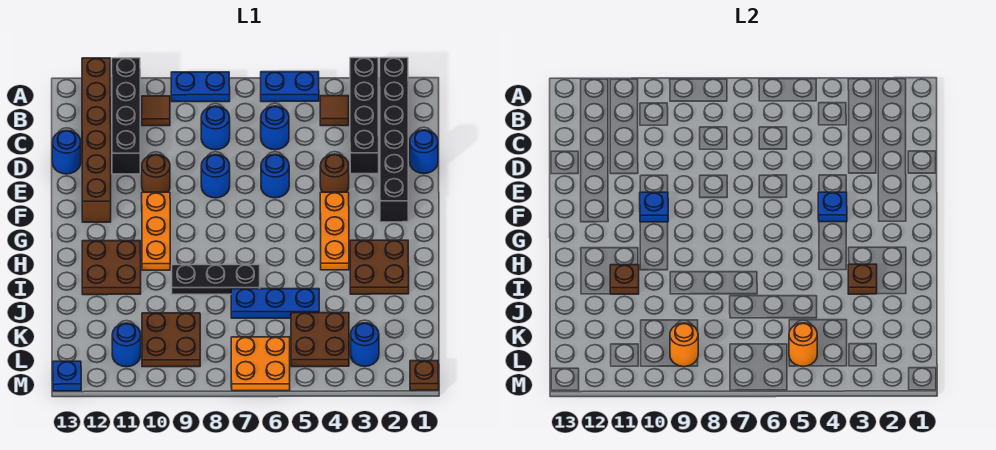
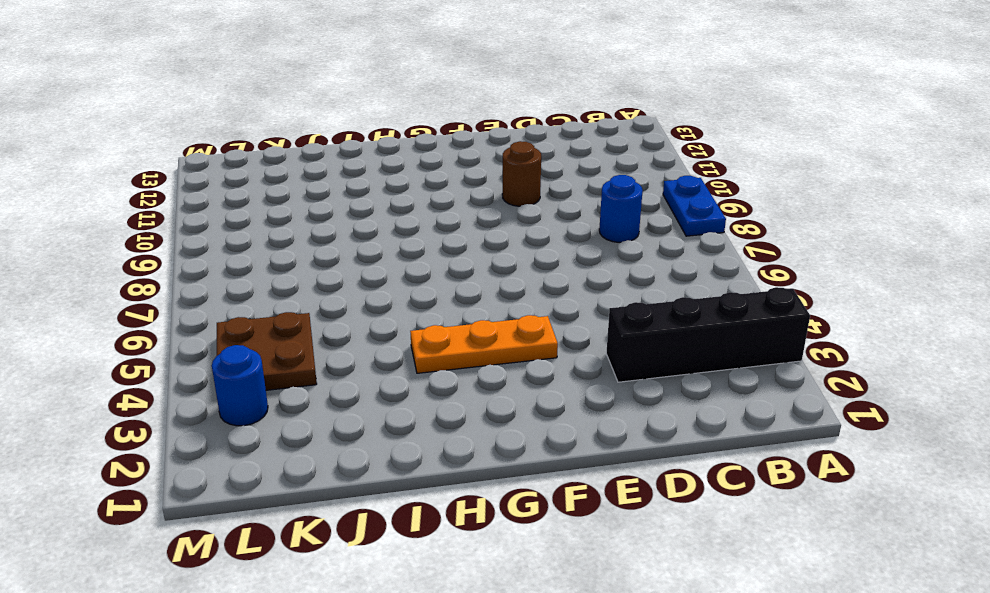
none -> black brick A2:F2 level 1
none -> blue plate A5:A6 level 1
none -> black brick A11:D11 level 1
none -> brown brick A12:F12 level 1

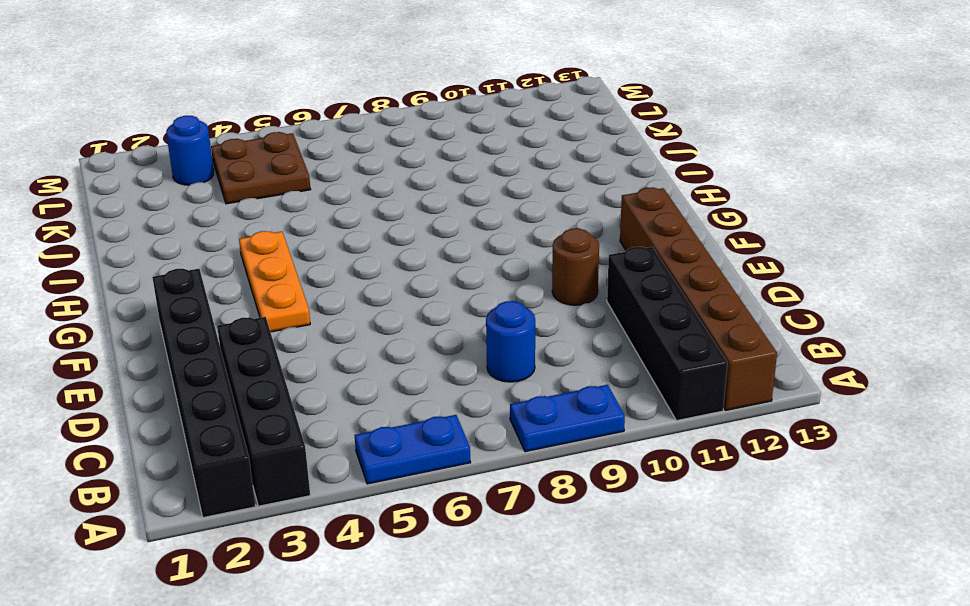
none -> brown tile B4 level 1
none -> brown tile B10 level 1
none -> blue round brick C6 level 1
none -> blue round brick D1 level 1

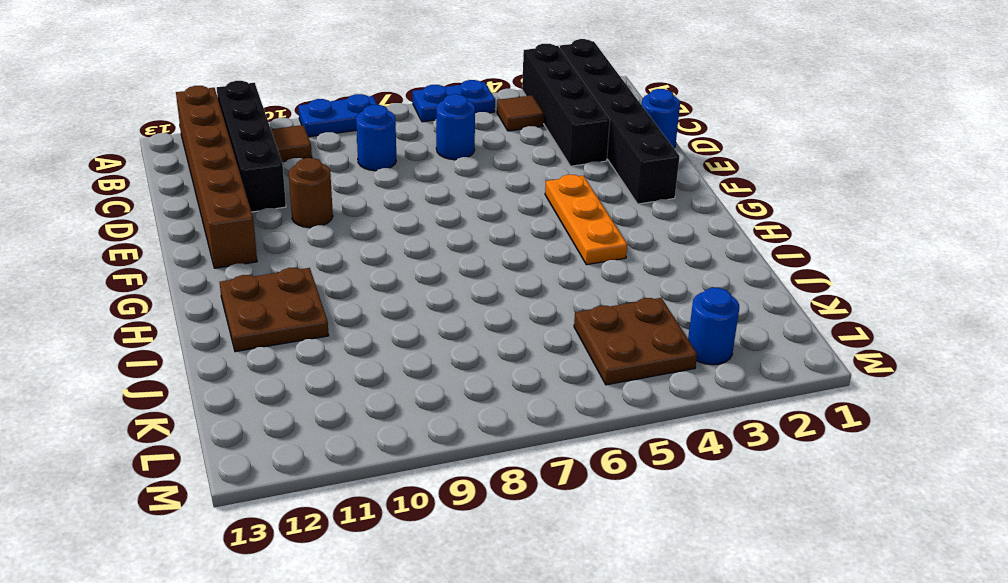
none -> blue round brick D13 level 1
none -> brown round brick E4 level 1
none -> blue round brick E6 level 1
none -> blue round brick E8 level 1

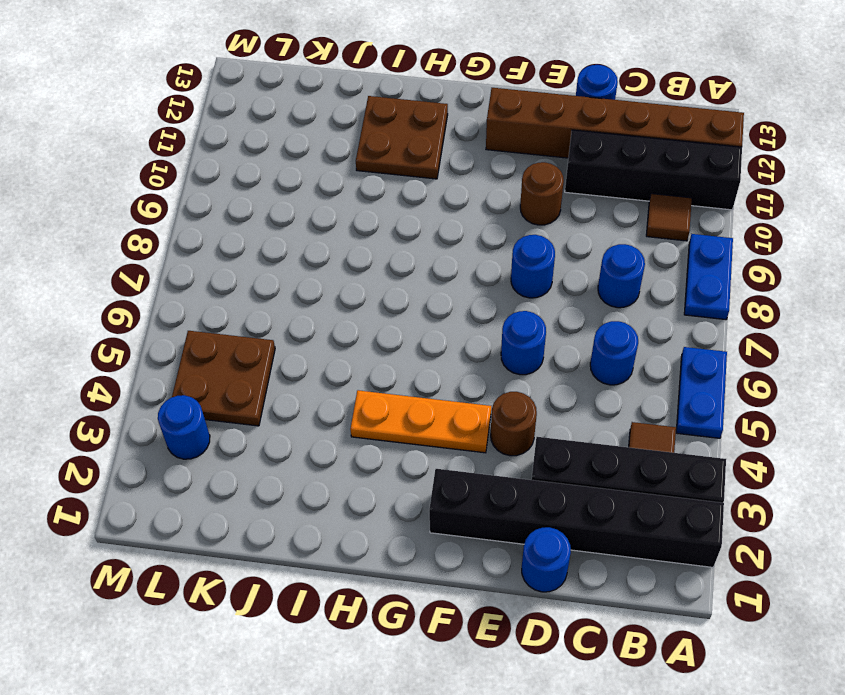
none -> orange plate F10:H10 level 1
none -> brown plate H2:I3 level 1
none -> black plate I7:I9 level 1
none -> blue plate J5:J7 level 1

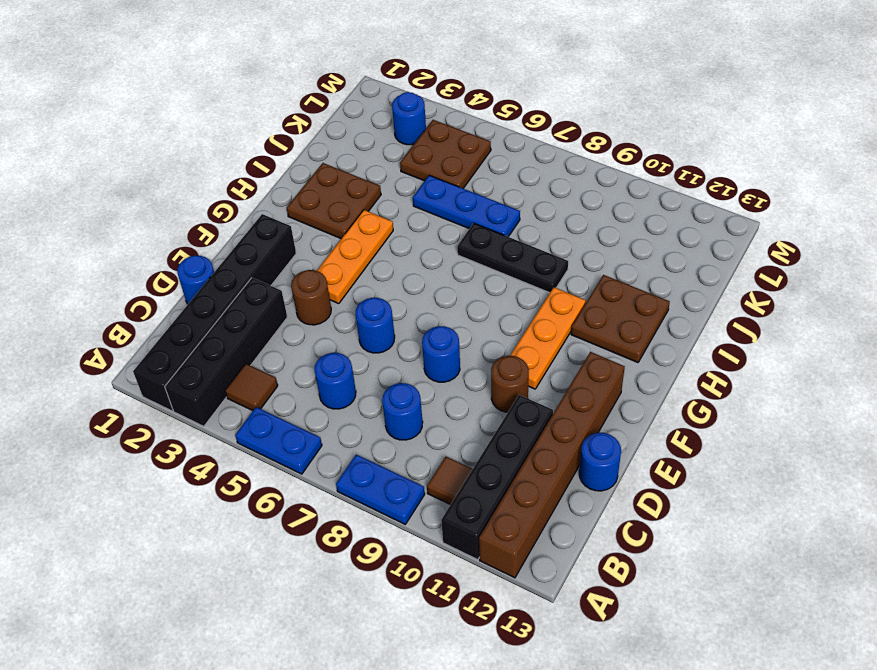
none -> brown plate K9:L10 level 1
none -> orange plate L6:M7 level 1
none -> blue round brick L11 level 1
none -> brown plate M1 level 1

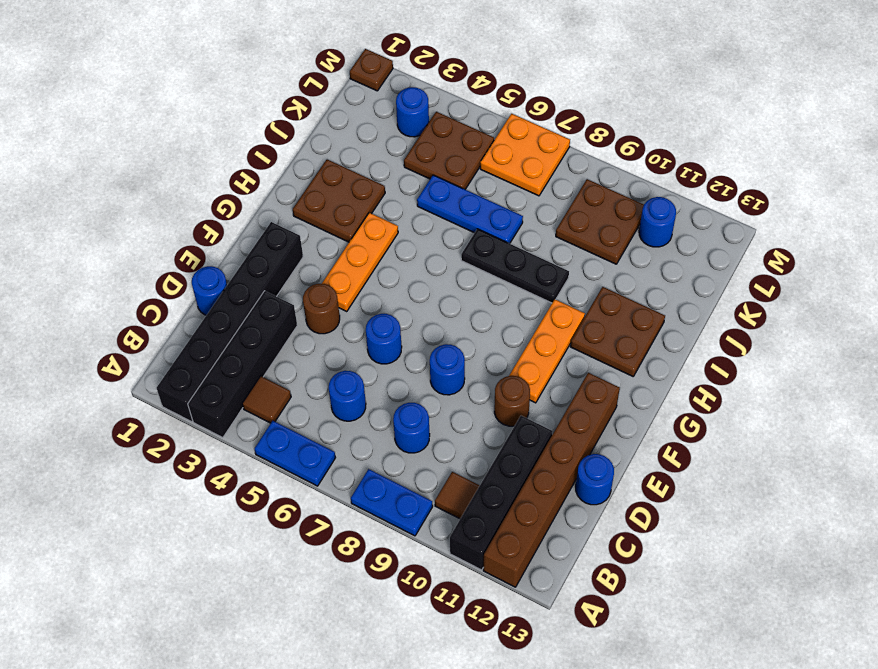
none -> blue plate M13 level 1
none -> blue plate F4 level 2
none -> blue plate F10 level 2
none -> brown plate I3 level 2

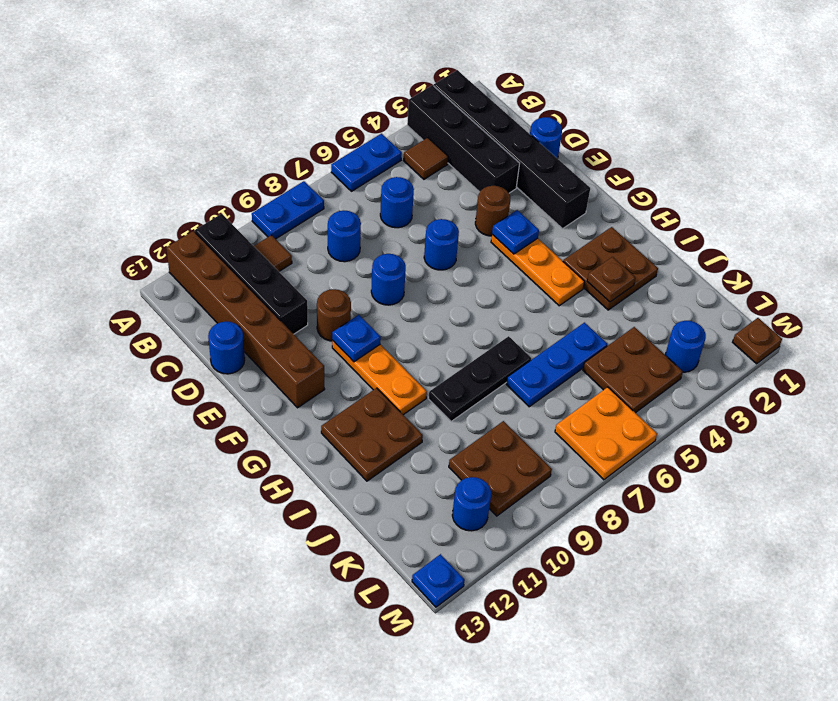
none -> brown plate I11 level 2
none -> orange round brick L5 level 2
none -> orange round brick L9 level 2

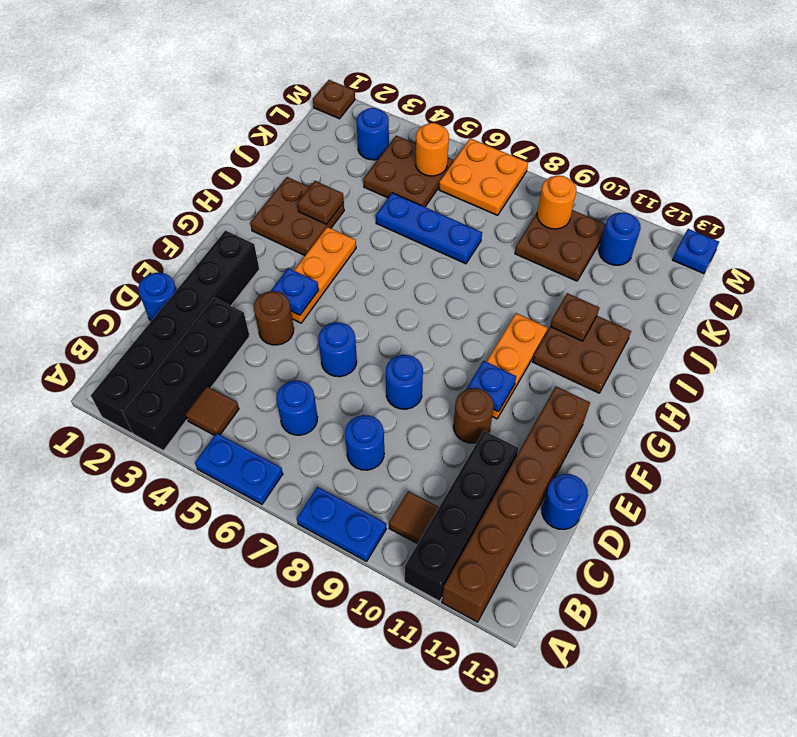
none -> black plate I7:I9 level 1

